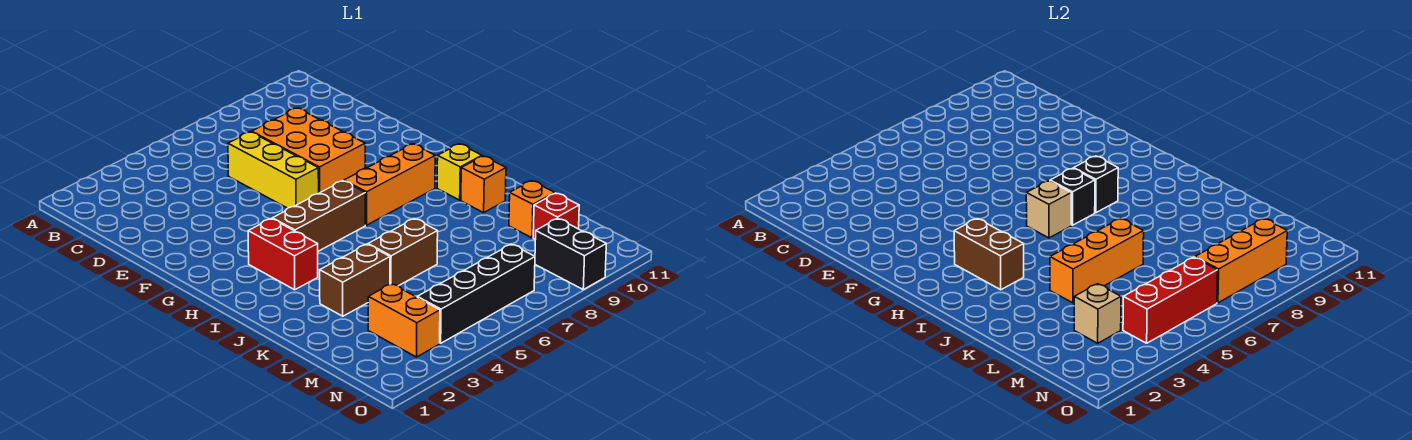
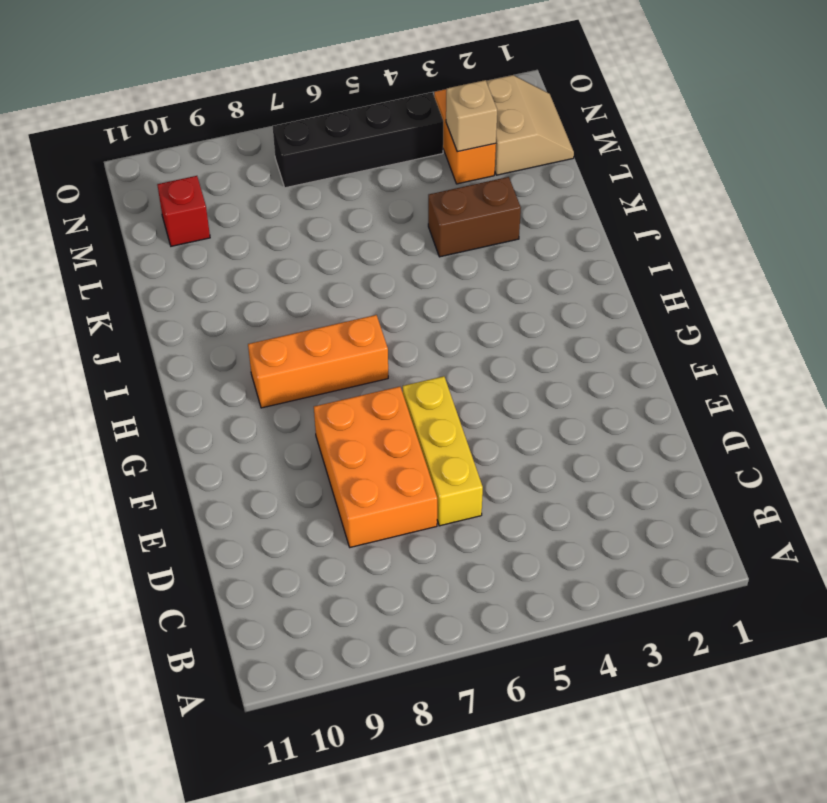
tan slope M1:N2 level 1 top 2 -> none
none -> red brick H3:I3 level 1
none -> brown brick H4:H6 level 1
none -> yellow brick I10 level 1

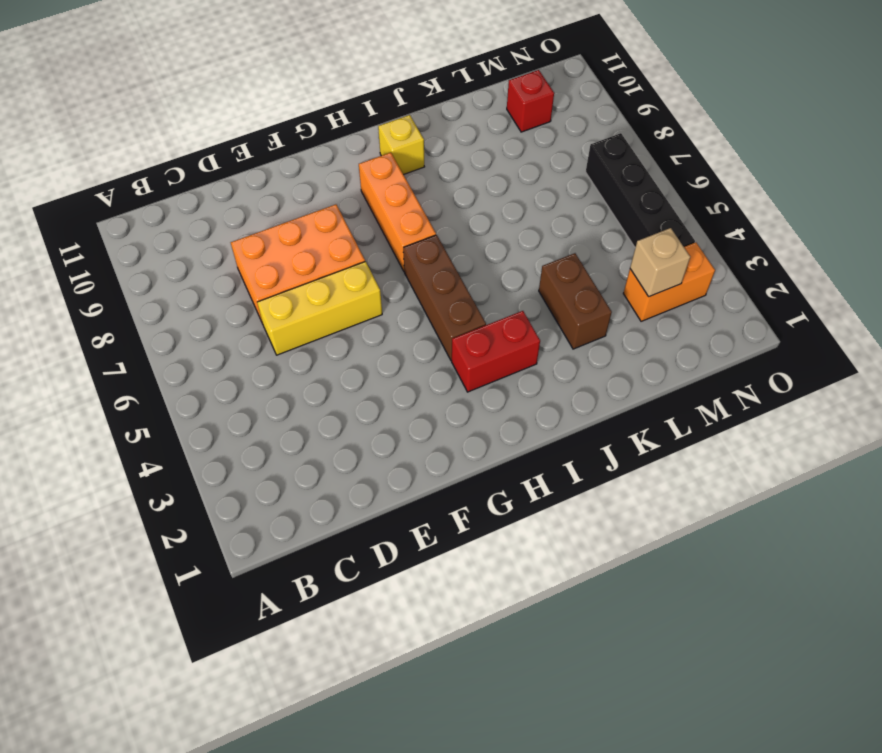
none -> orange brick J10 level 1
none -> brown brick K5:K6 level 1
none -> orange brick L10 level 1

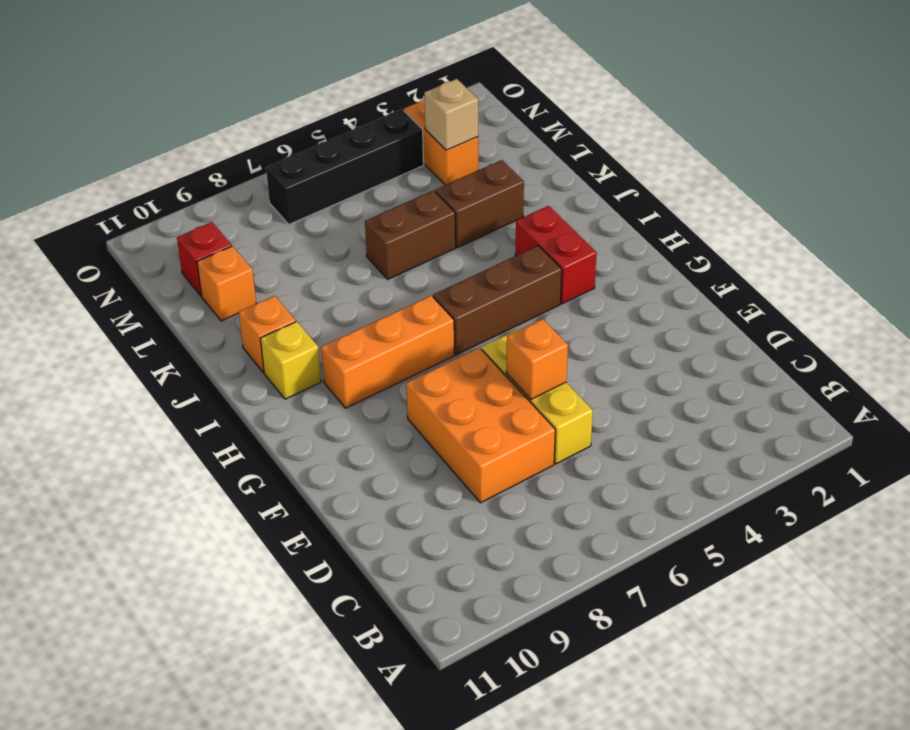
orange brick E6 level 2 -> none
none -> black brick N9:O9 level 1
none -> brown brick H3:I3 level 2
none -> tan brick H6 level 2

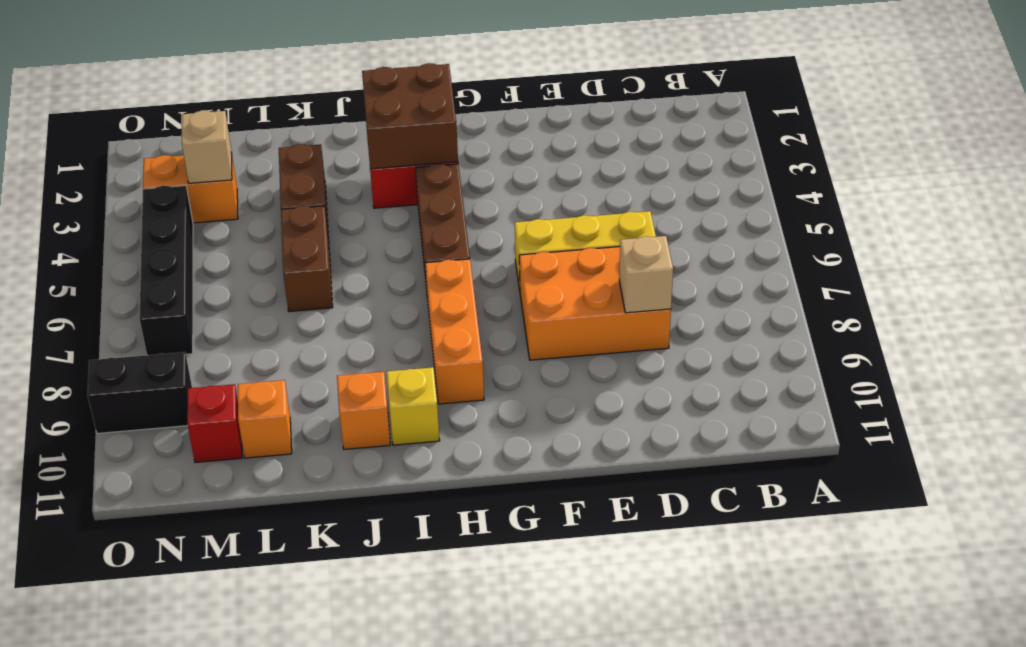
tan brick D8 level 2 -> tan brick H6 level 2
brown brick H2:I3 level 2 -> brown brick H3:I3 level 2
none -> black brick H7 level 2
none -> black brick H8 level 2
none -> orange brick K4:K6 level 2

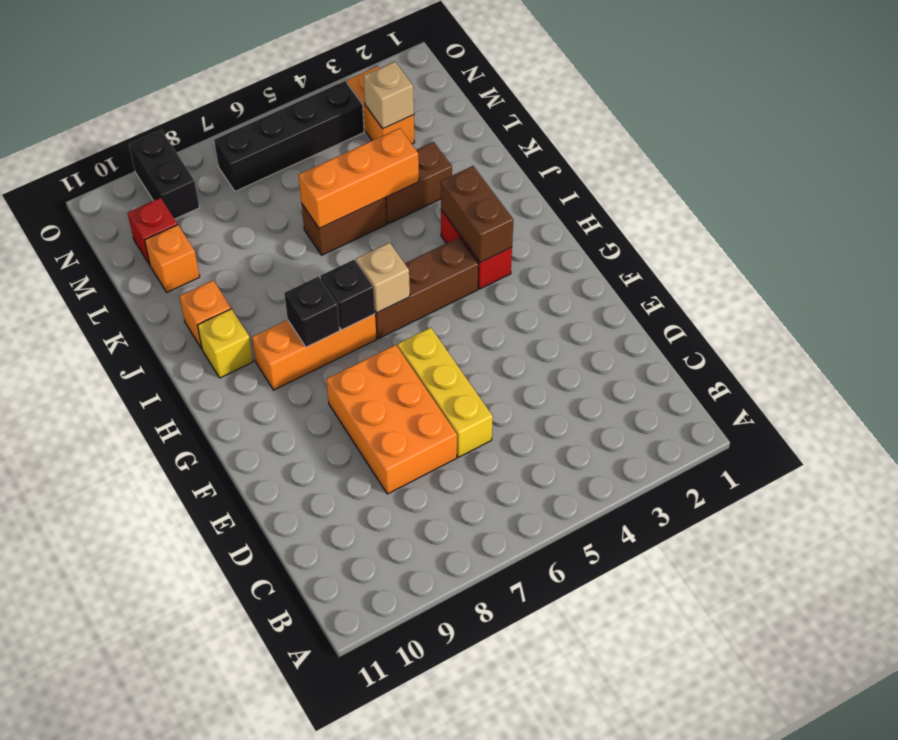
none -> red brick N4:N6 level 2
none -> orange brick N7:N9 level 2

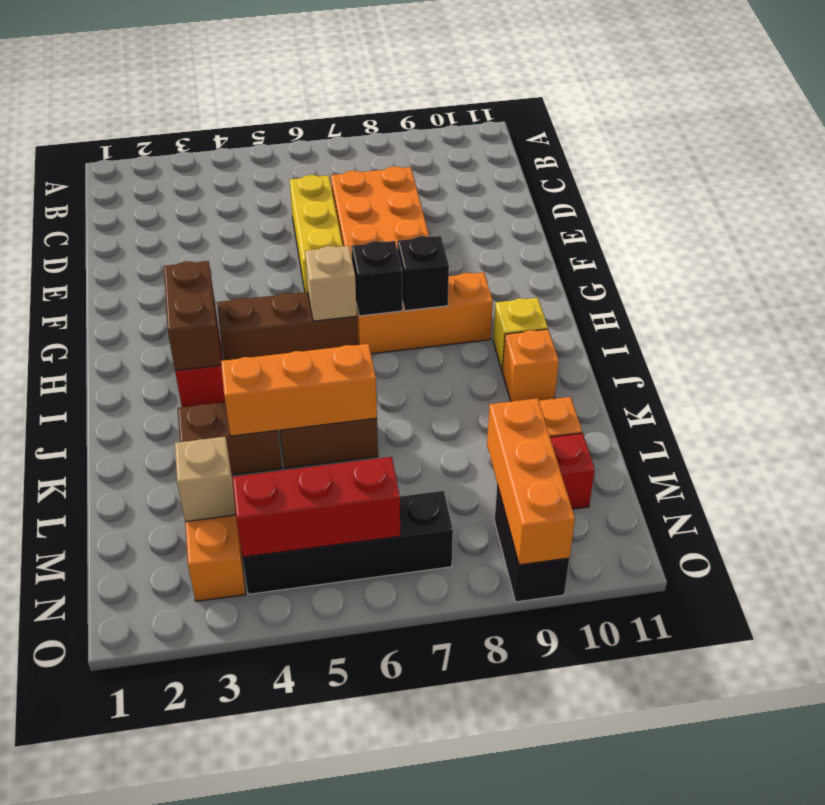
orange brick M9:O9 level 2 -> orange brick N7:N9 level 2

